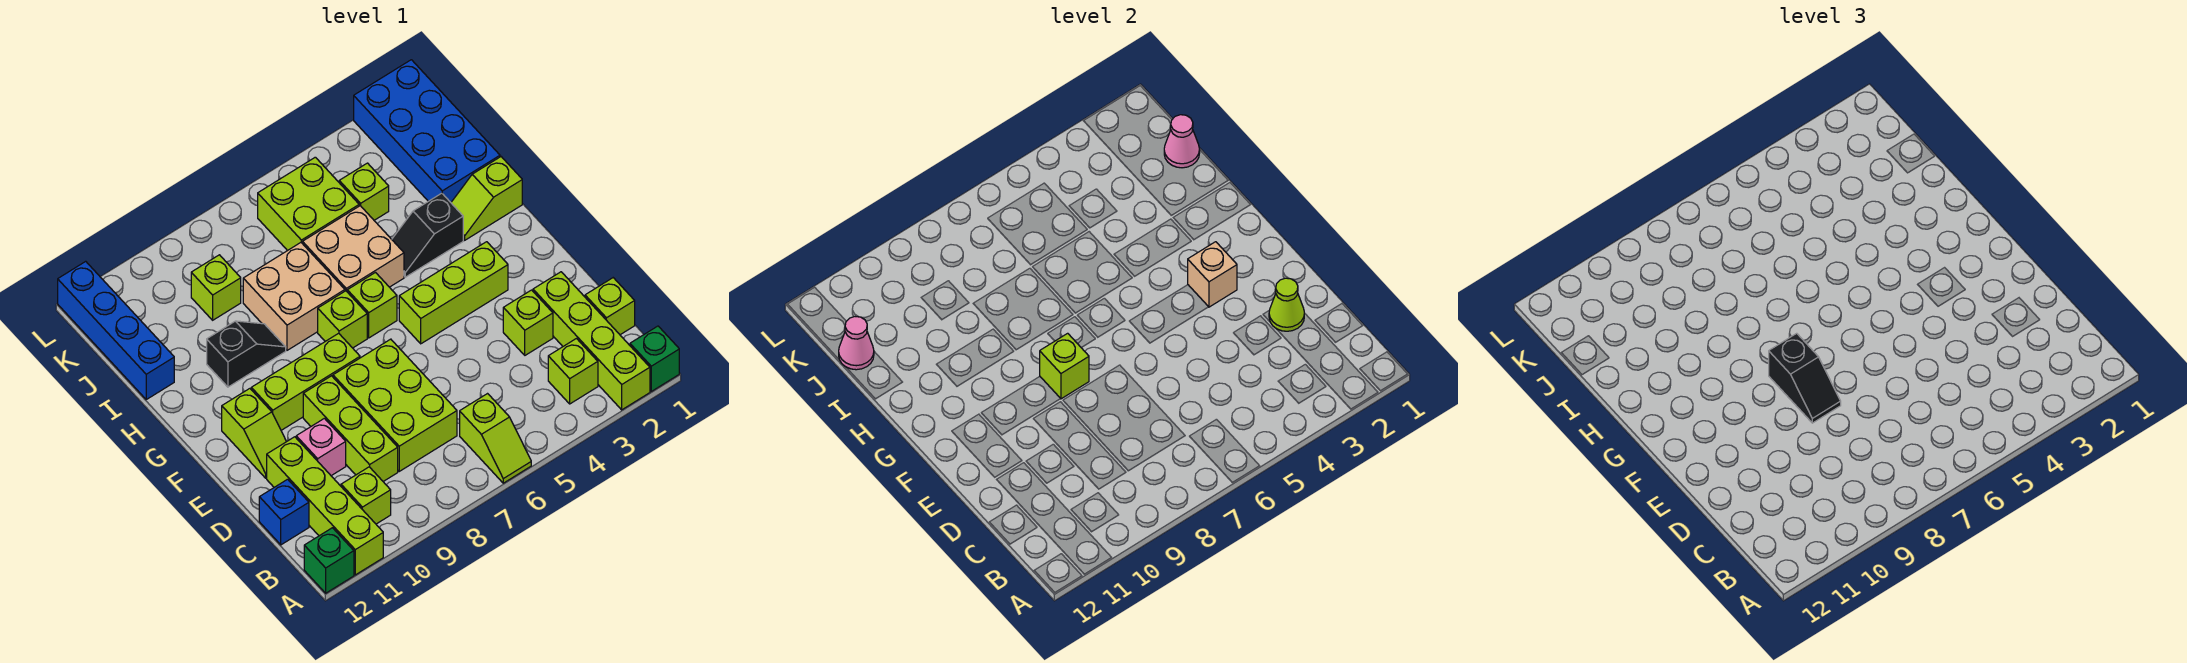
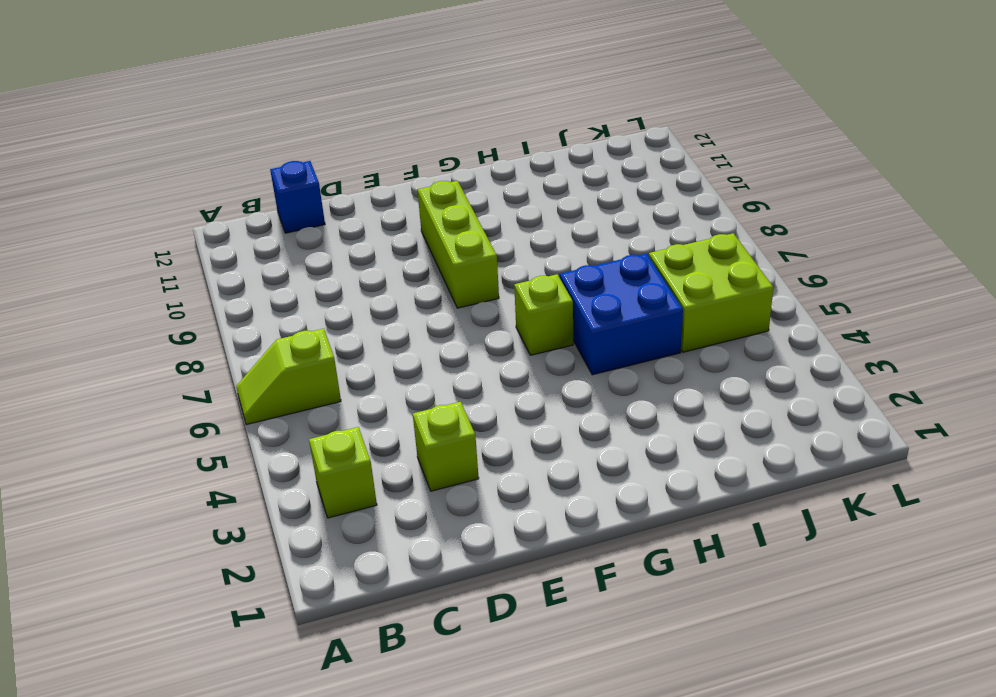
blue brick H5:I6 level 1 -> tan brick H5:I6 level 1
none -> green brick A1 level 1
none -> lime brick A2:D2 level 1
none -> lime brick A11:D11 level 1
none -> green brick A12 level 1

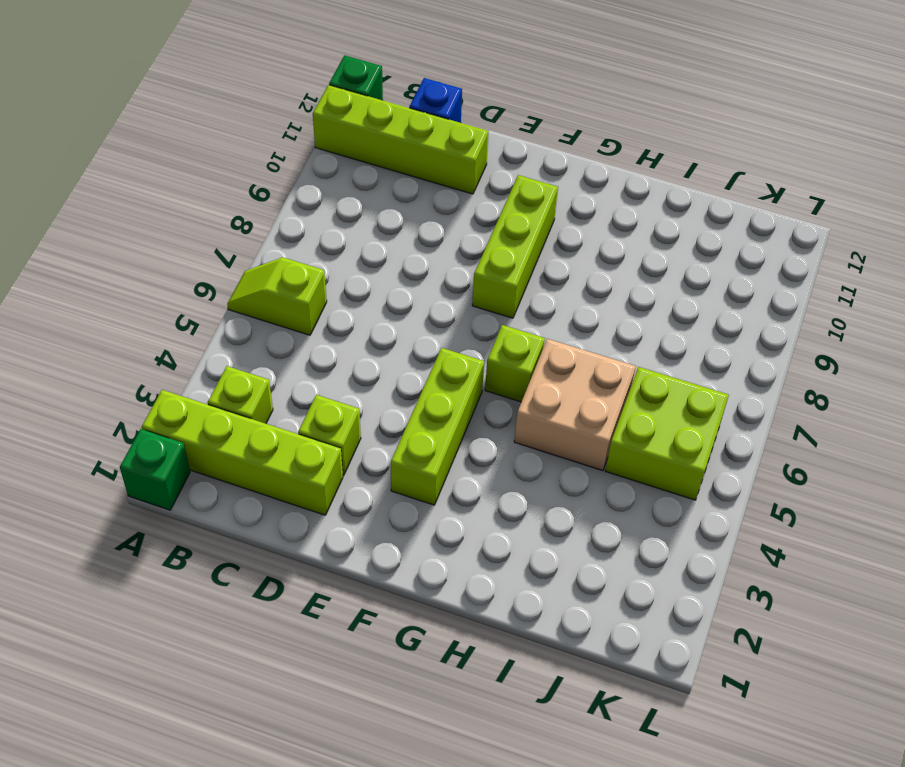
none -> lime brick B10 level 1
none -> lime brick C1 level 1
none -> lime brick C7:E8 level 1
none -> lime brick C9:E9 level 1

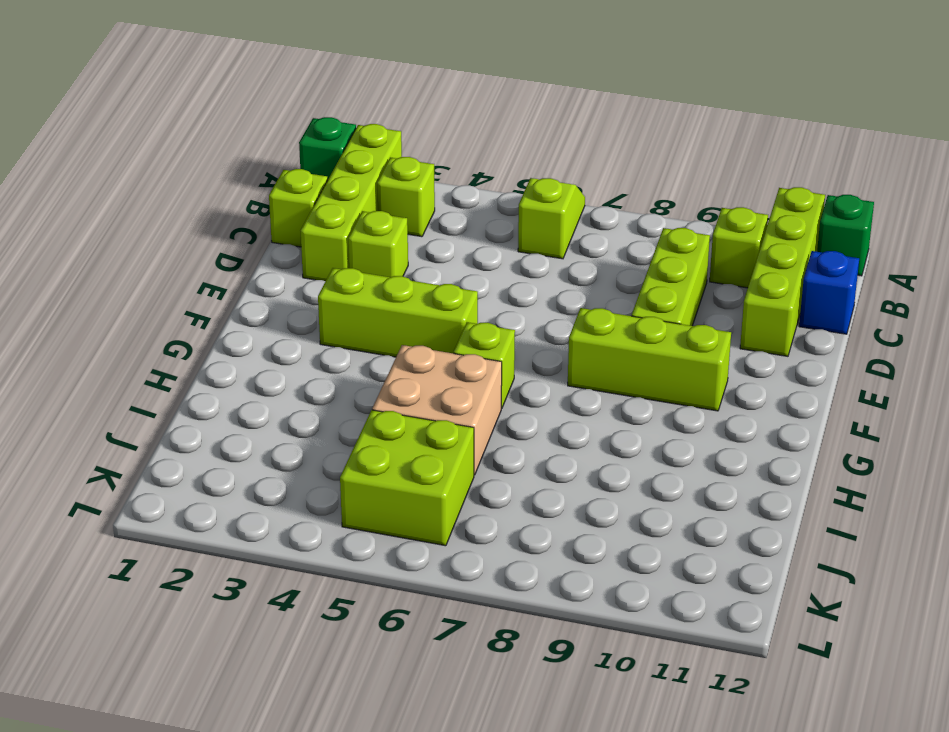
none -> lime brick C7:E8 level 1
none -> pink brick D10 level 1
none -> lime slope E11:F11 level 1 top F
none -> lime brick G7 level 1

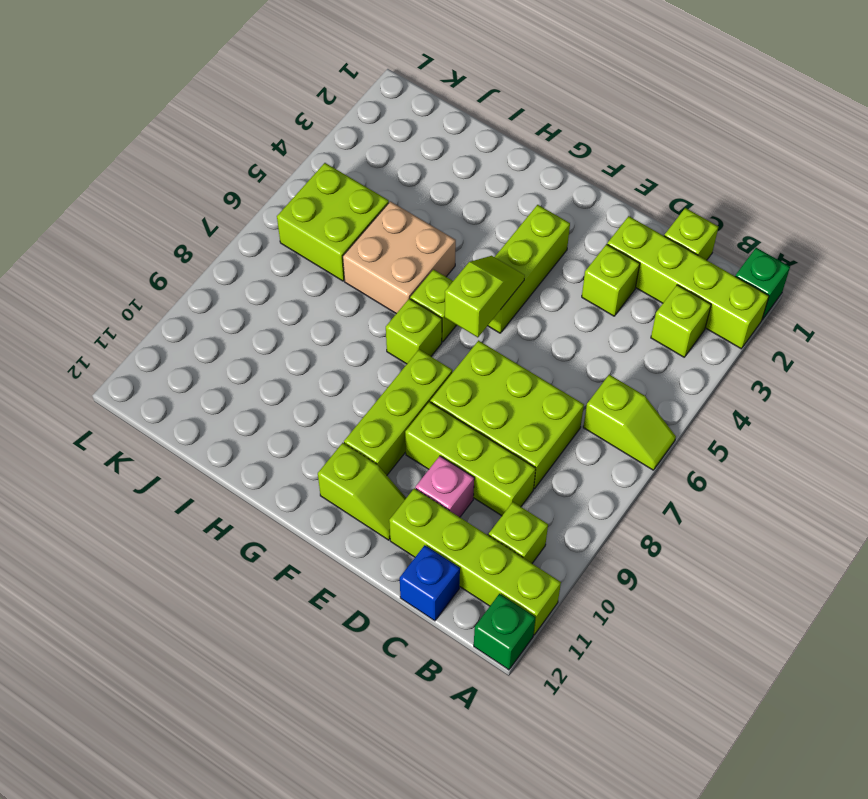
lime slope F5:F6 level 2 top 6 -> lime slope H1:H2 level 1 top 1
none -> black slope H3:H4 level 1 top 3
none -> tan brick H7:I8 level 1
none -> black slope H9:H10 level 1 top 10
none -> blue brick I1:L2 level 1

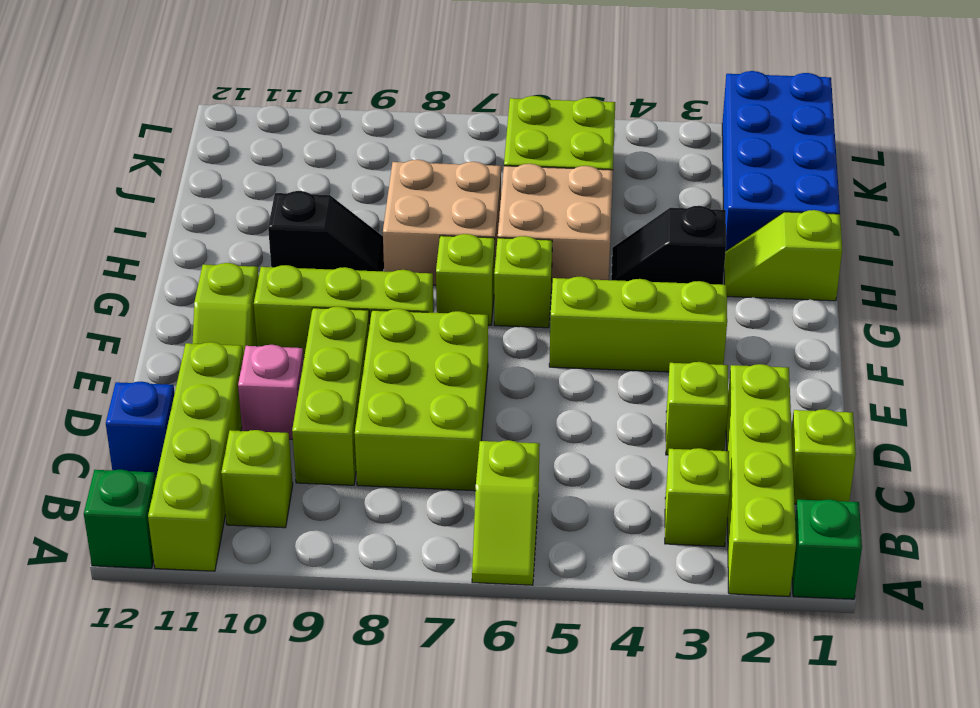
none -> blue brick I12:L12 level 1
none -> lime brick J4 level 1
none -> lime brick J9 level 1
none -> lime cone D2 level 2

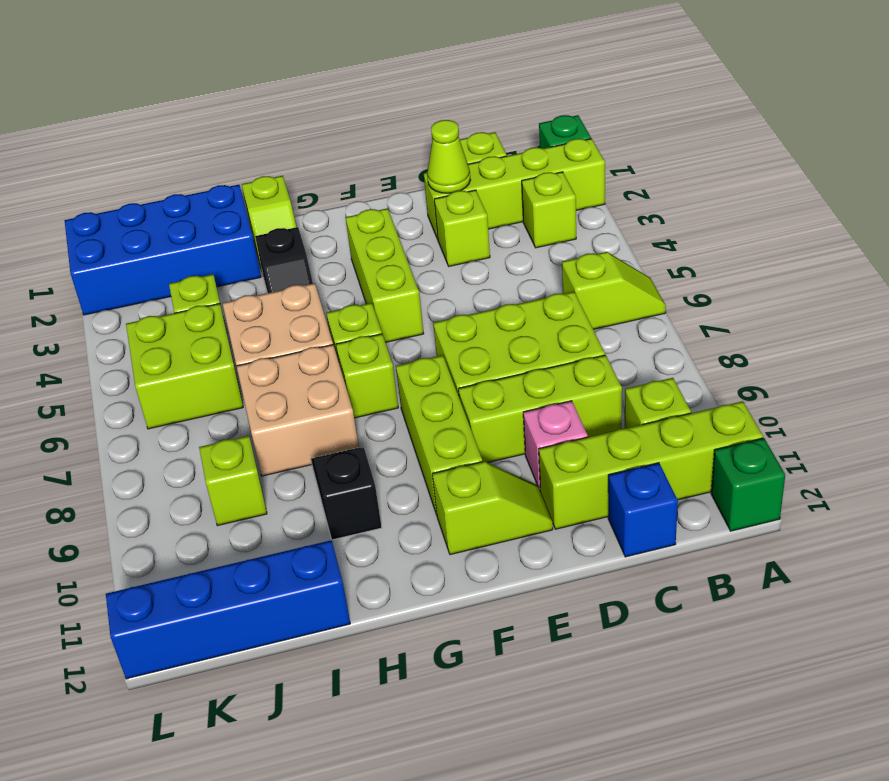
none -> tan brick F3 level 2
none -> lime brick F8 level 2
none -> pink cone J1 level 2
none -> pink cone J12 level 2

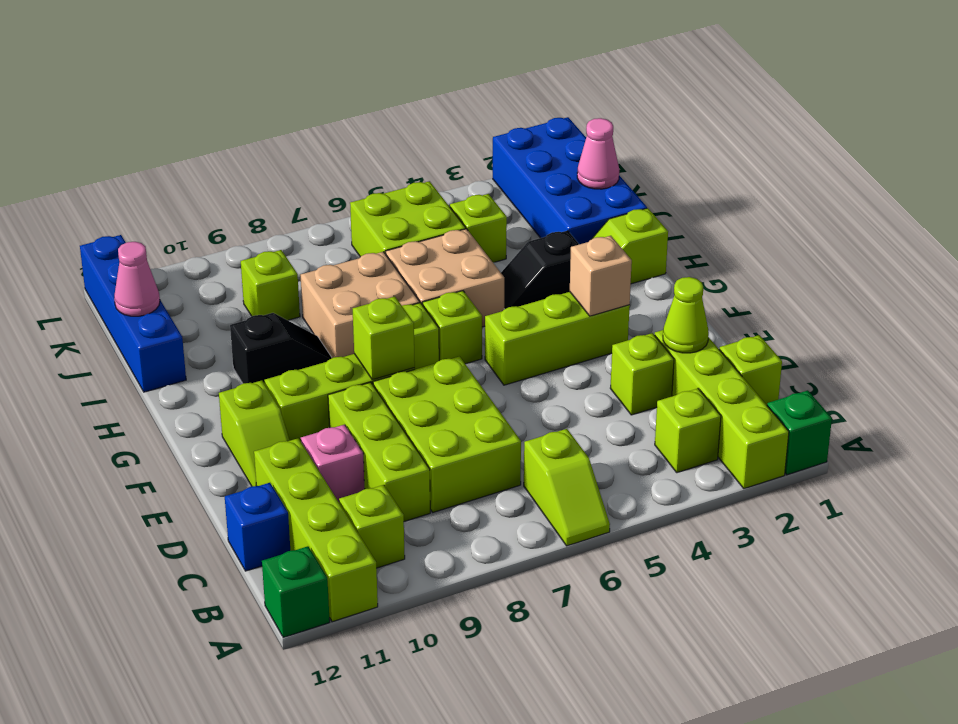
none -> black slope E8:F8 level 3 top F

